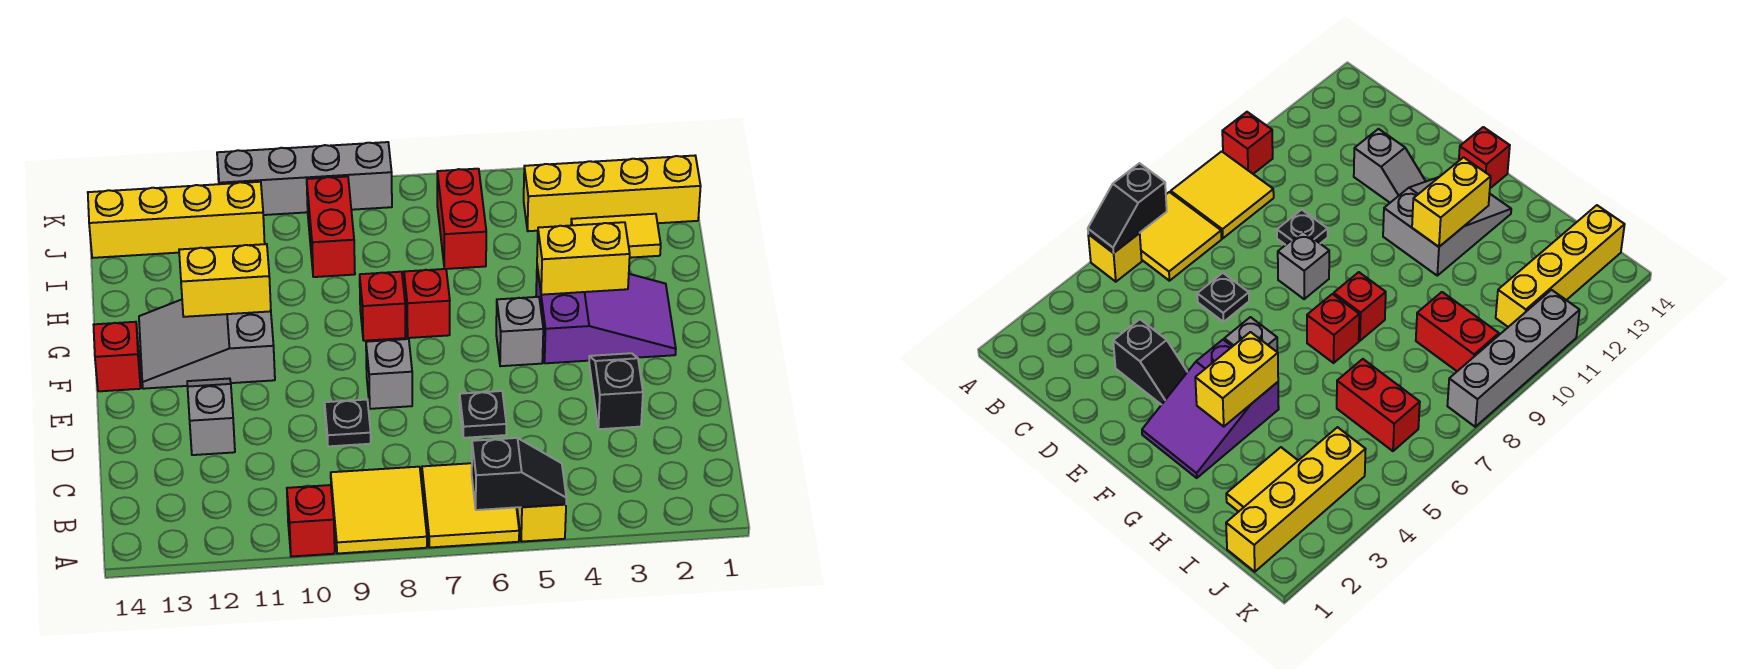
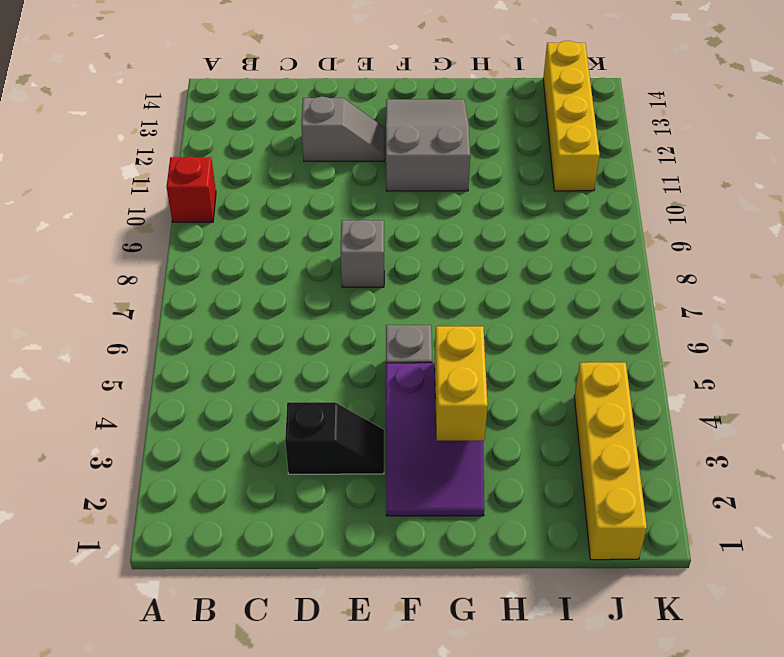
none -> yellow brick A5 level 1
none -> yellow tile A6:B7 level 1
none -> yellow tile A8:B9 level 1

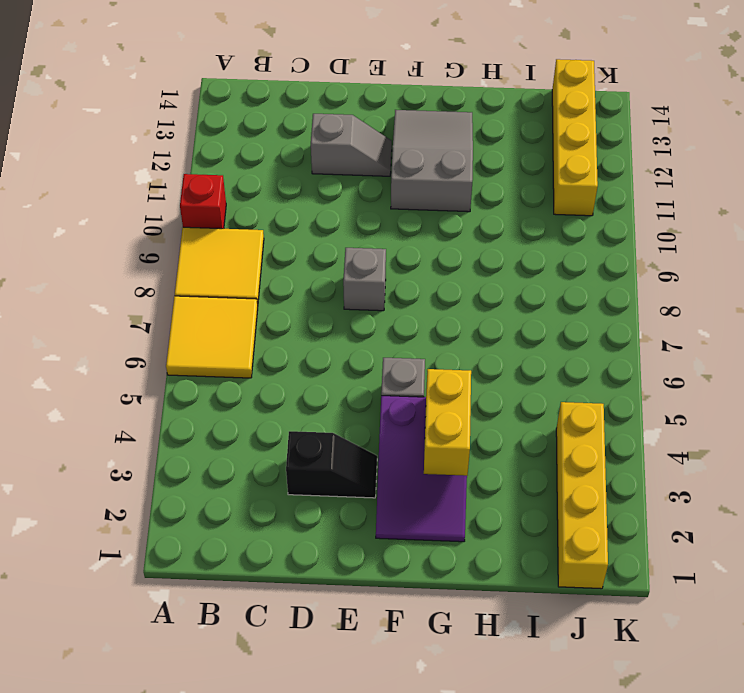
none -> yellow brick A5 level 1
none -> black plate D6 level 1
none -> black plate D9 level 1

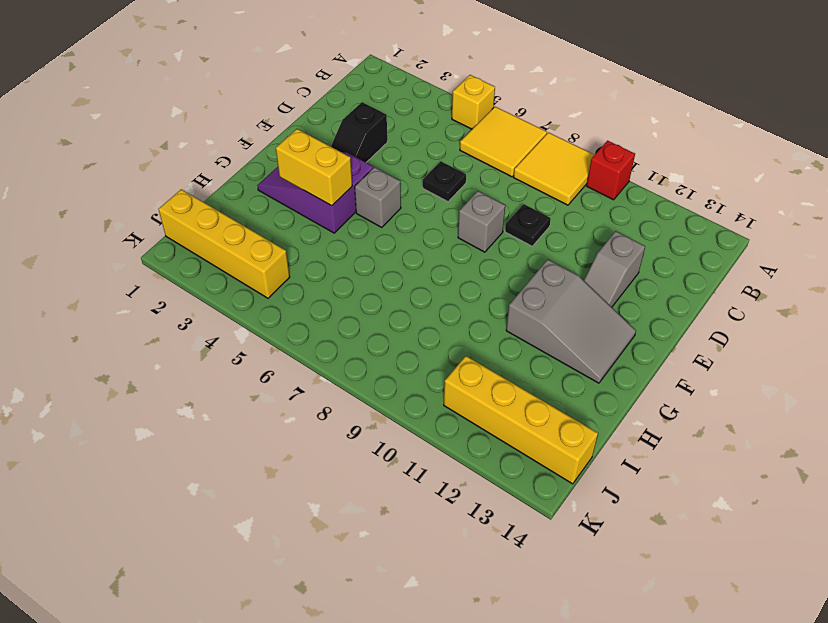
none -> red brick F14 level 1
none -> red brick G7 level 1
none -> red brick G8 level 1

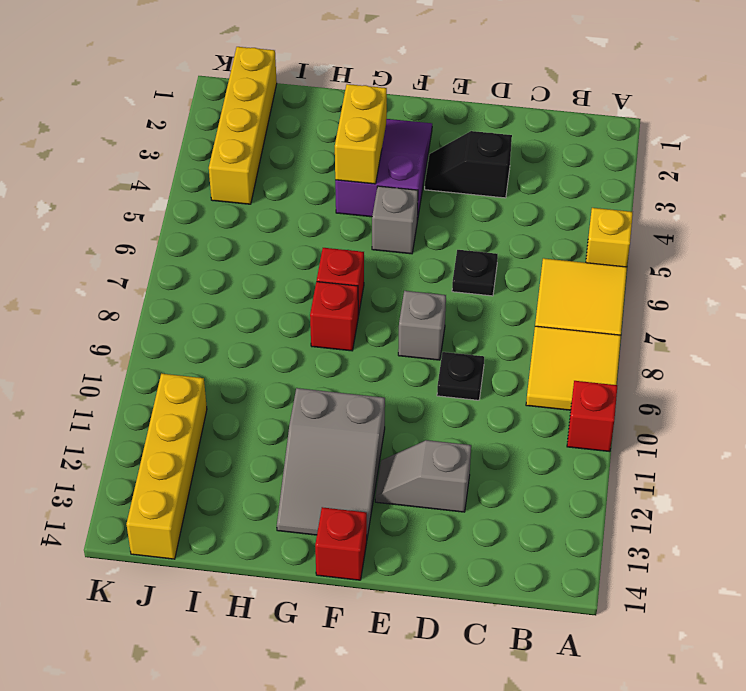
none -> yellow tile I2:I3 level 1
none -> red brick I6:J6 level 1
none -> red brick I9:J9 level 1

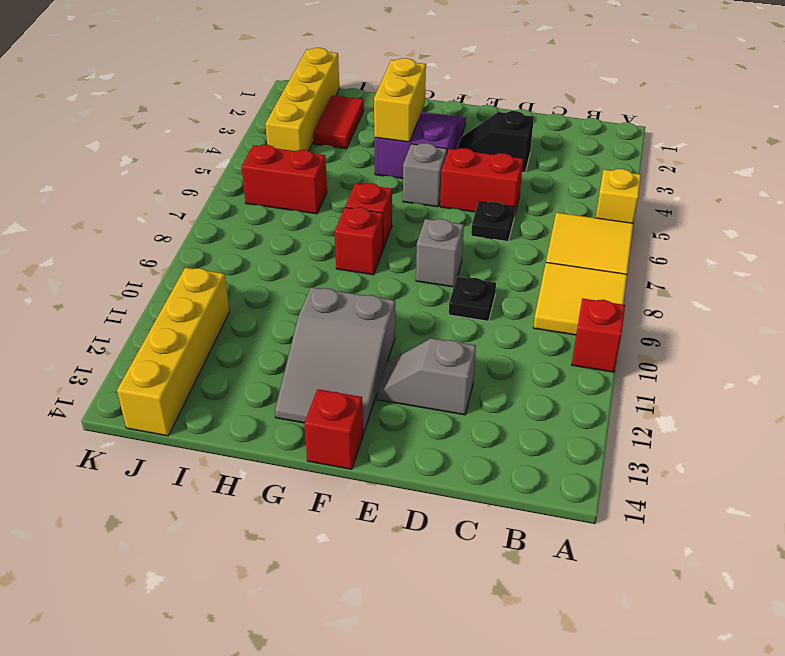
red brick D5:E5 level 1 -> red brick I9:J9 level 1
red tile I2:I3 level 1 -> yellow tile I2:I3 level 1
none -> grey brick K8:K11 level 1
none -> black slope A5:A6 level 2 top 6
none -> yellow brick G11:G12 level 2

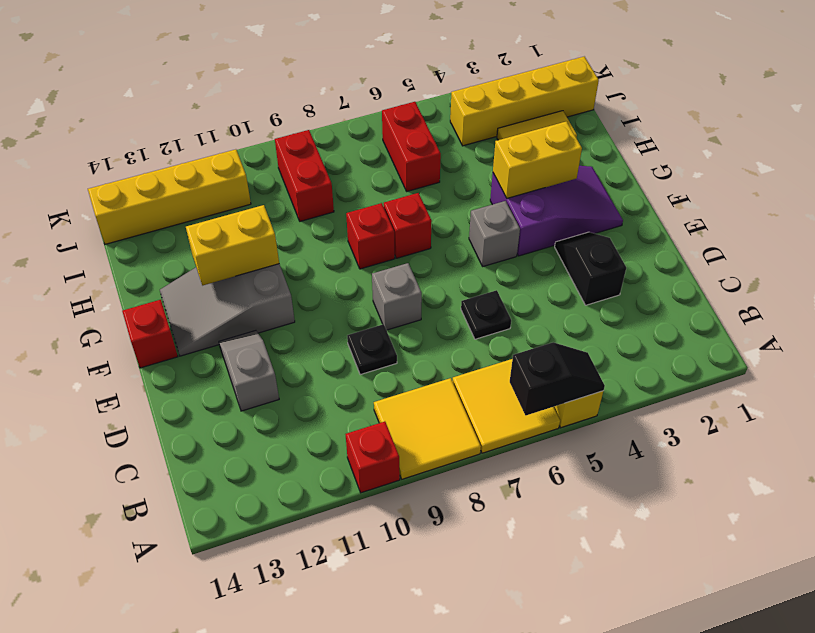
none -> grey brick K8:K11 level 1

